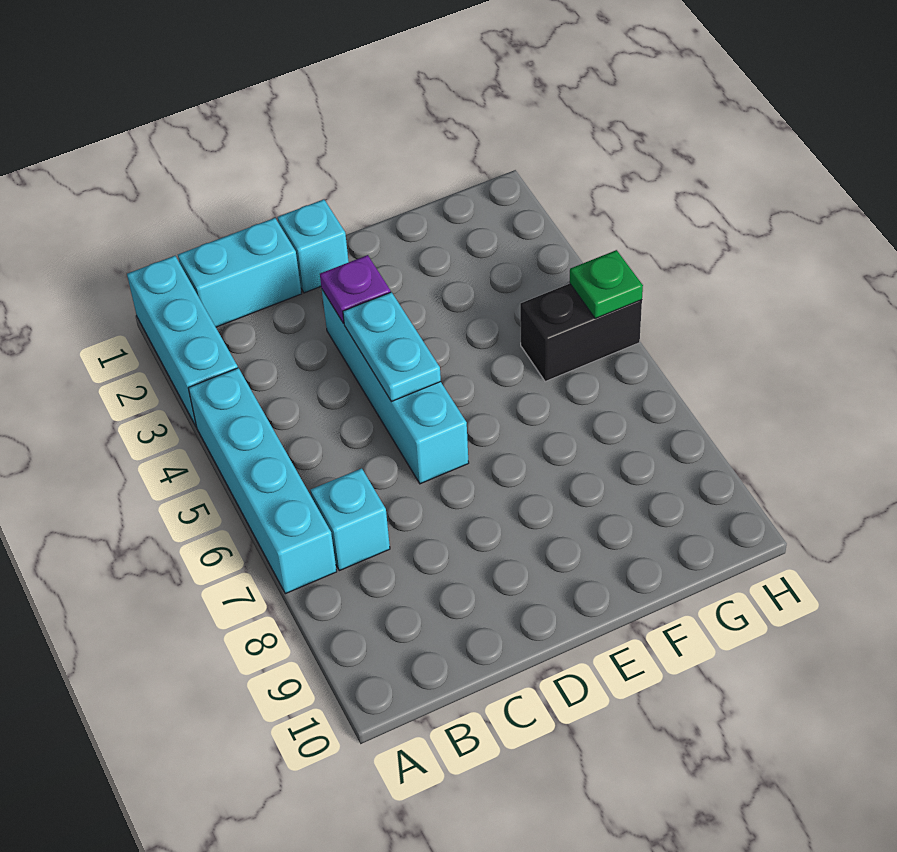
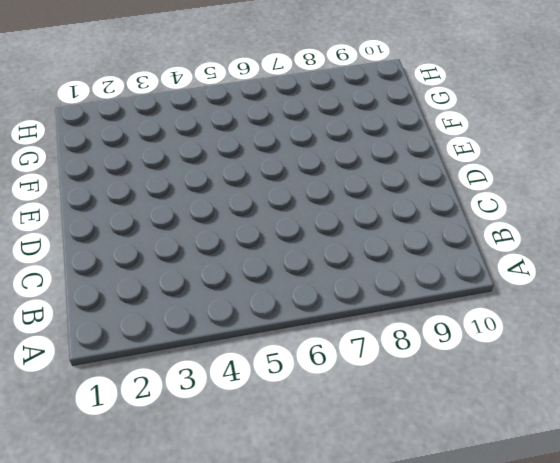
none -> cyan brick A1:A3 level 1
none -> cyan brick A4:A7 level 1

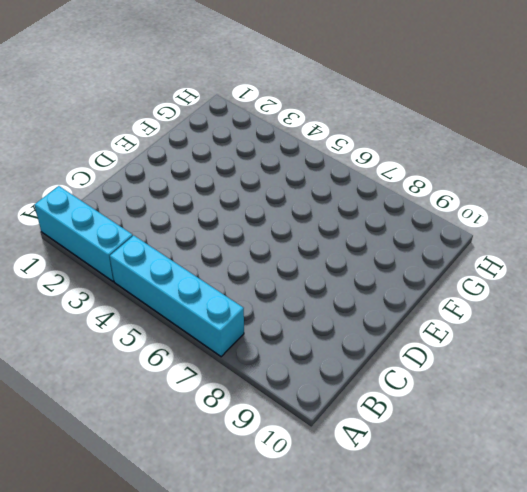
none -> cyan brick B1:C1 level 1
none -> cyan brick B7 level 1

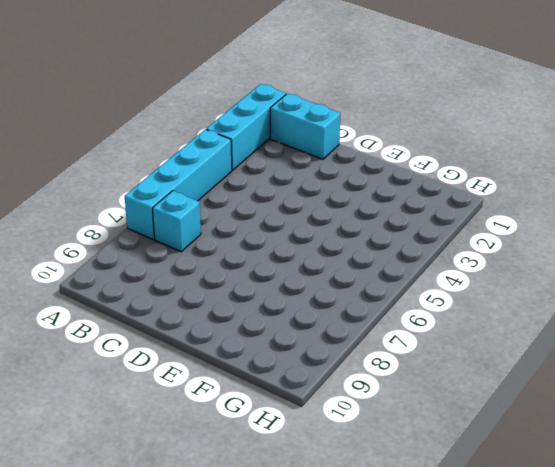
none -> cyan brick D1 level 1
none -> cyan brick D3:D6 level 1

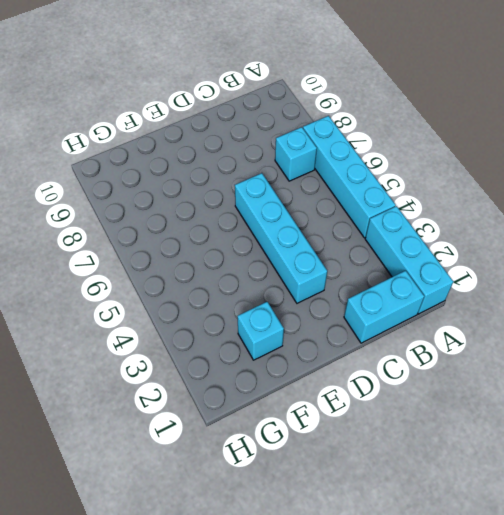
cyan brick F2 level 1 -> cyan brick D1 level 1
none -> black brick G5:H5 level 1
none -> purple plate D3 level 2

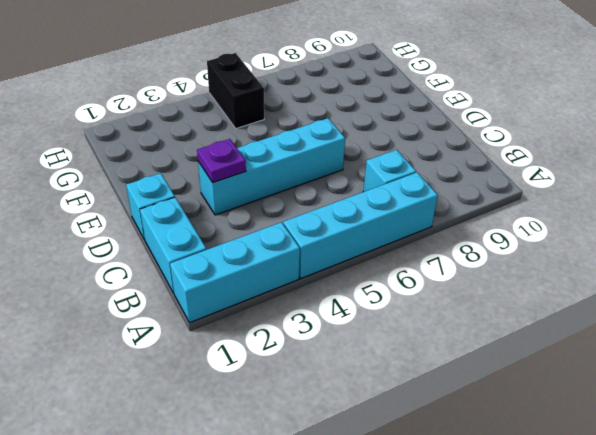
none -> cyan plate D4:D5 level 2
none -> green plate H5 level 2

